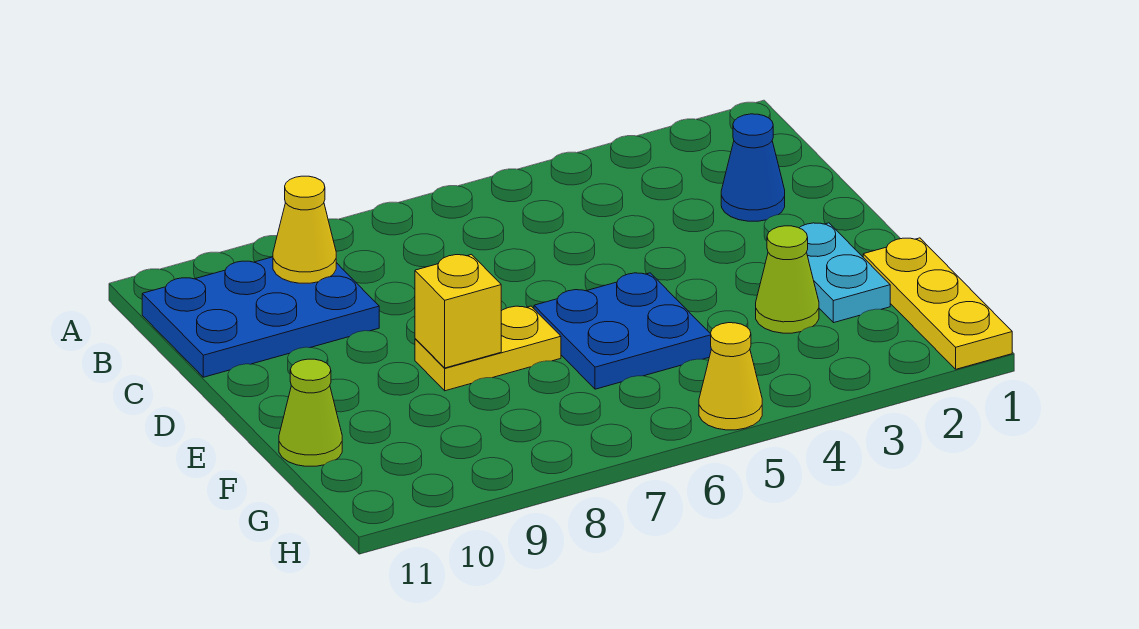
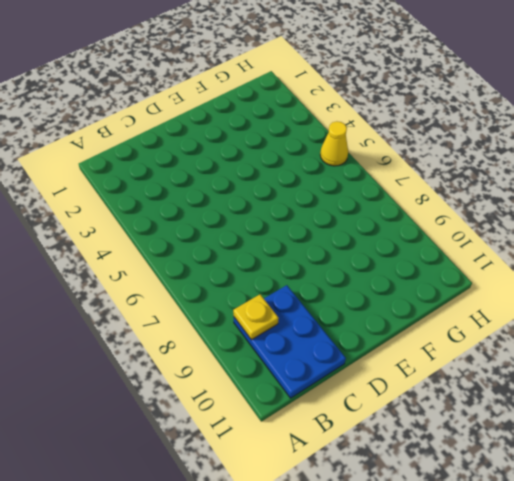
yellow plate B9 level 2 -> yellow cone B9 level 2
none -> blue cone C2 level 1
none -> cyan plate E2:F2 level 1

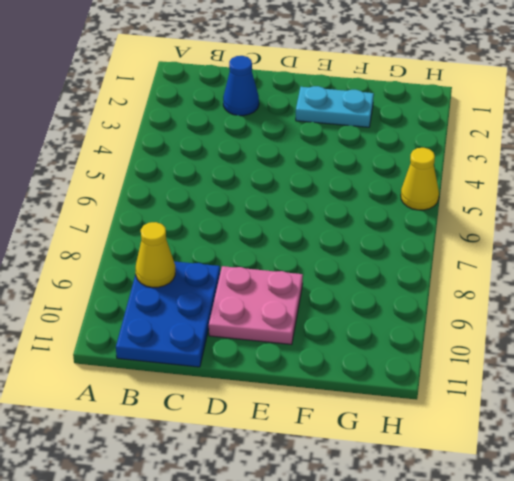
pink plate D9:E10 level 1 -> none
none -> blue plate E5:F6 level 1
none -> yellow plate E7:E8 level 1

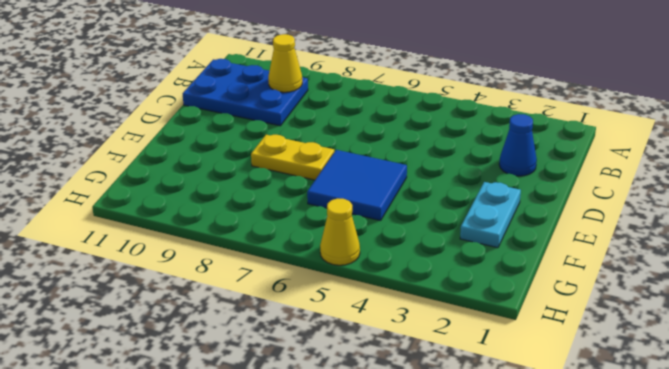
blue tile E5:F6 level 1 -> blue plate E5:F6 level 1
none -> yellow plate F1:H1 level 1
none -> lime cone F3 level 1

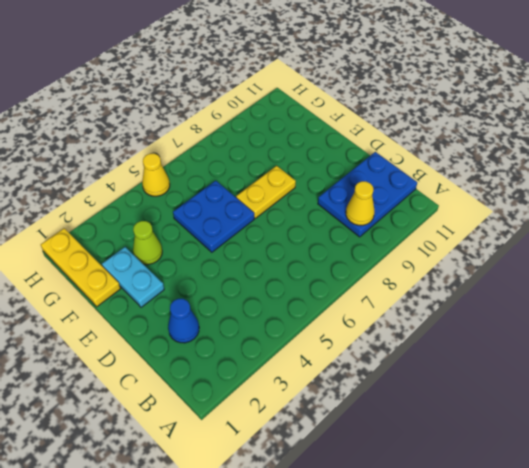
none -> lime cone F11 level 1
none -> yellow brick E8 level 2

